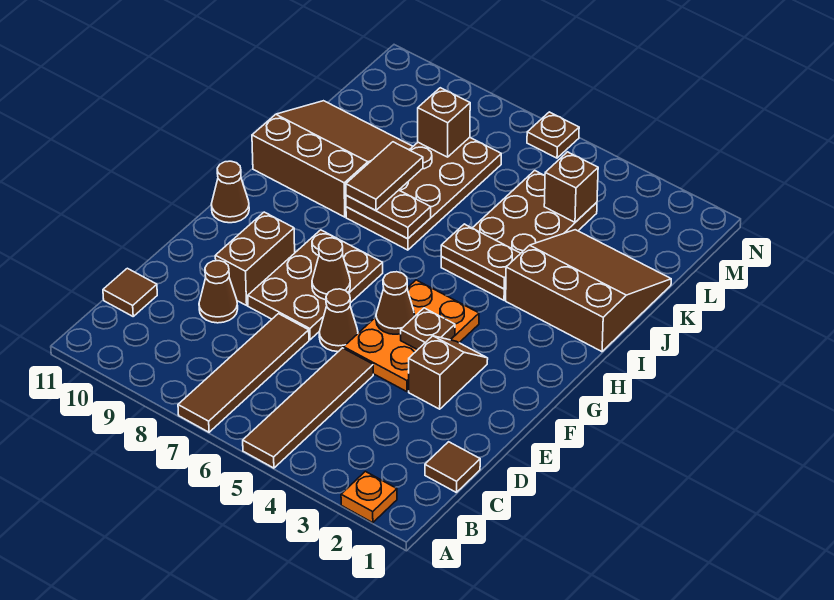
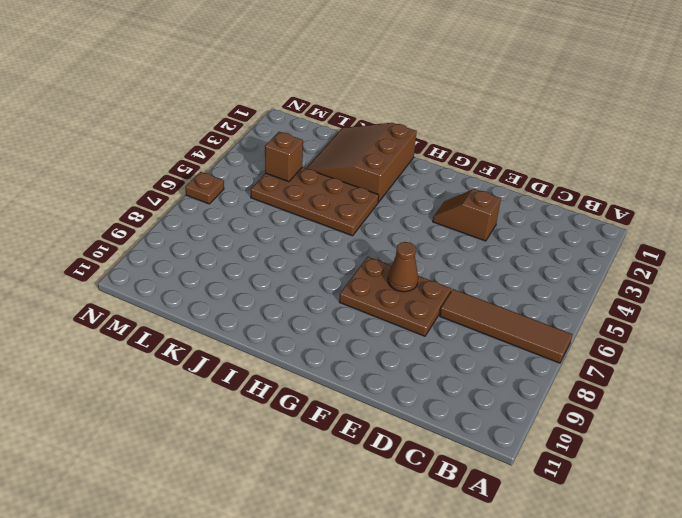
none -> orange plate A2 level 1
none -> brown tile A5:D5 level 1
none -> brown tile C1 level 1

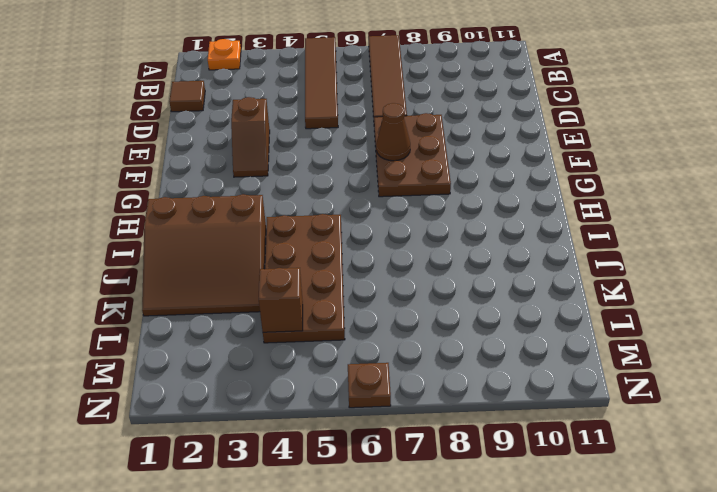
none -> brown tile C11 level 1
none -> brown cone D9 level 1
none -> orange plate E4:G5 level 1

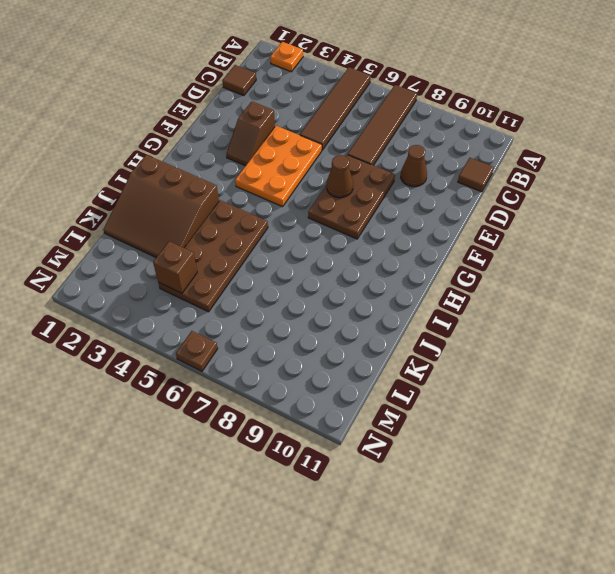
none -> brown cone E6 level 1
none -> brown brick E9:F9 level 1
none -> brown cone G11 level 1

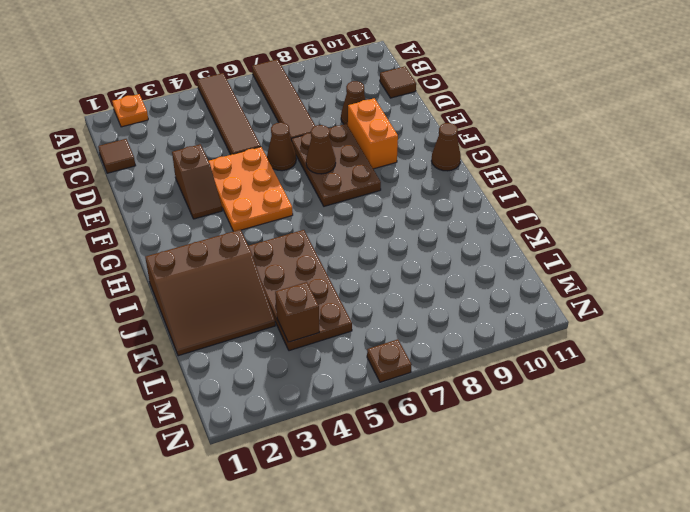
orange brick E9:F9 level 1 -> brown brick E9:F9 level 1
none -> brown plate I7:L8 level 1
none -> brown slope I9:K11 level 1 top I
none -> brown plate F4 level 2

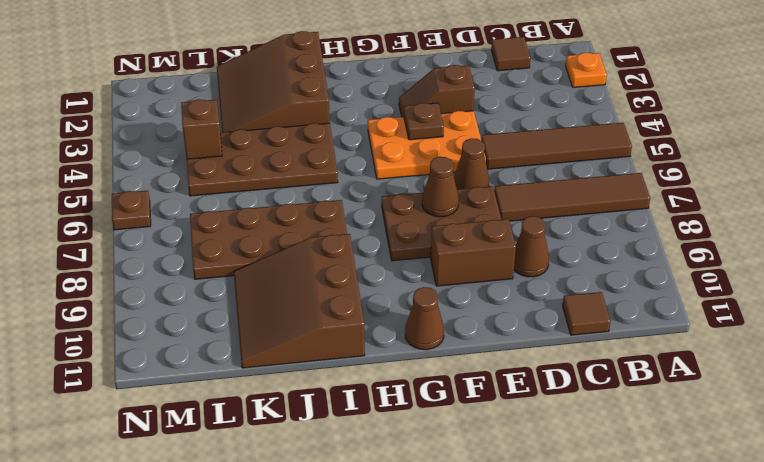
none -> brown cone F5 level 2
none -> brown plate I4:I5 level 2
none -> brown plate I7:I8 level 2

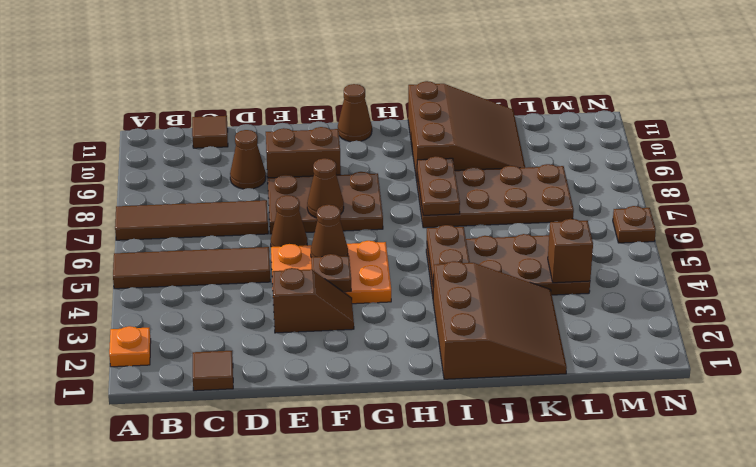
none -> brown brick L8 level 2
none -> brown tile I8:J8 level 3

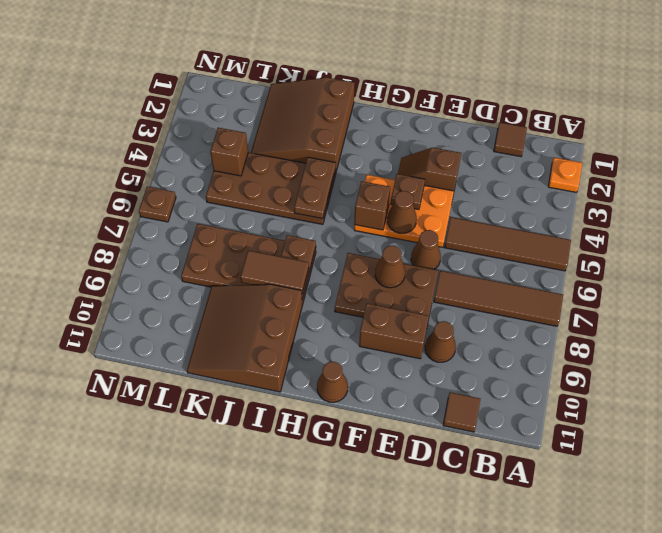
brown brick G5 level 2 -> brown brick L8 level 2

